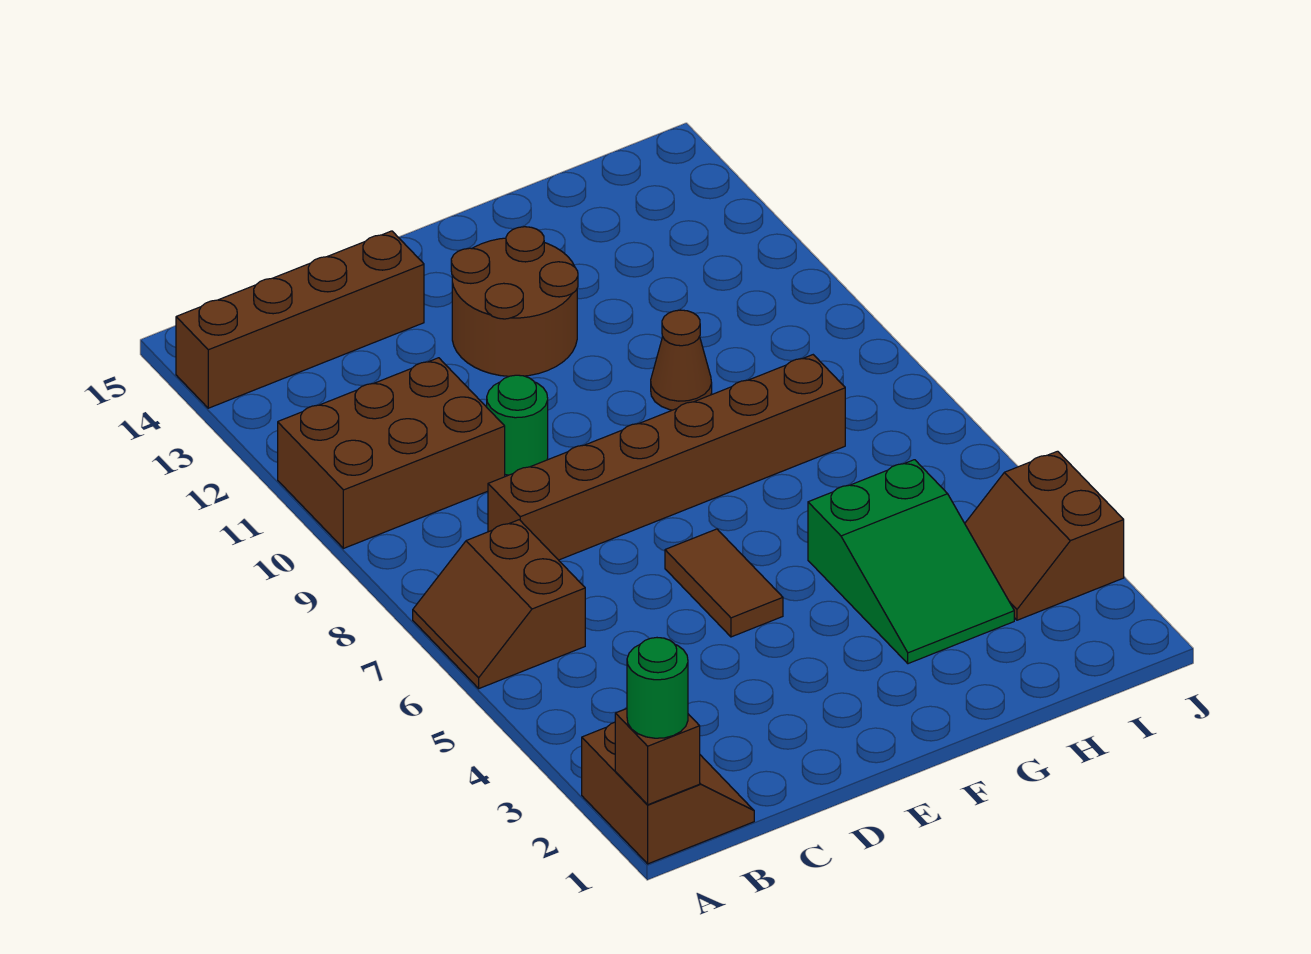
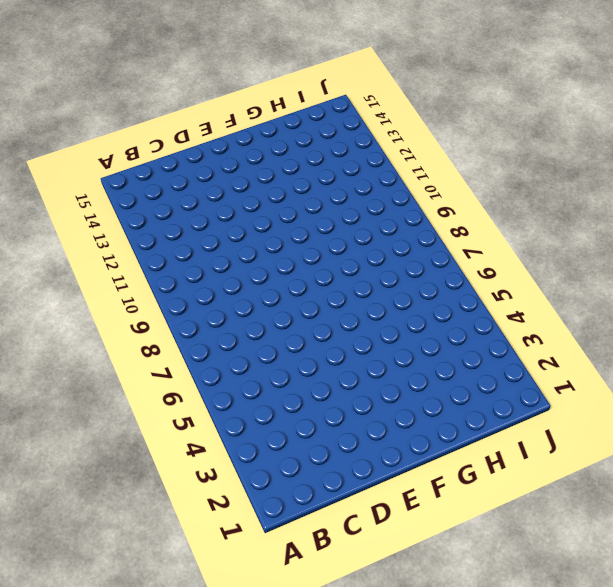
none -> brown slope A1:B2 level 1 top A
none -> brown slope A6:B7 level 1 top B
none -> brown brick A10:C11 level 1

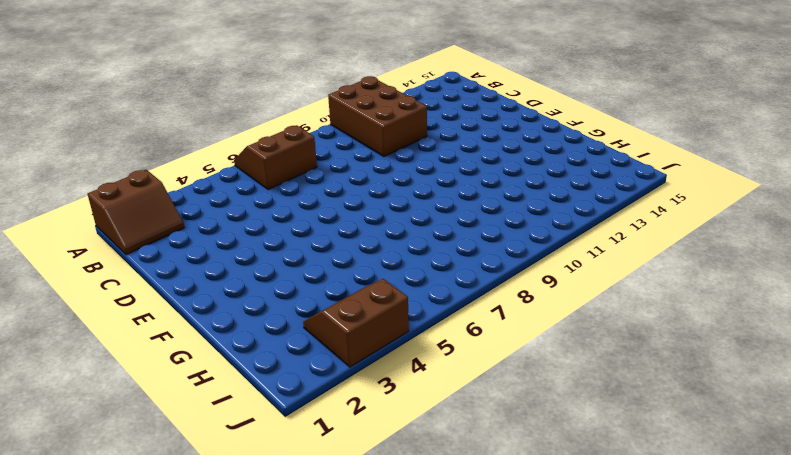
none -> brown brick A14:D14 level 1
none -> brown brick C8:H8 level 1
none -> green round brick D10 level 1

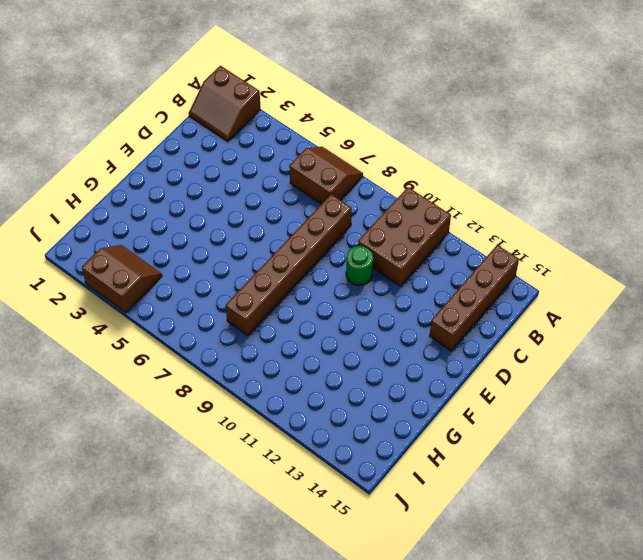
none -> brown tile E5:E6 level 1
none -> brown round brick E12:F13 level 1
none -> green slope G3:H5 level 1 top 5

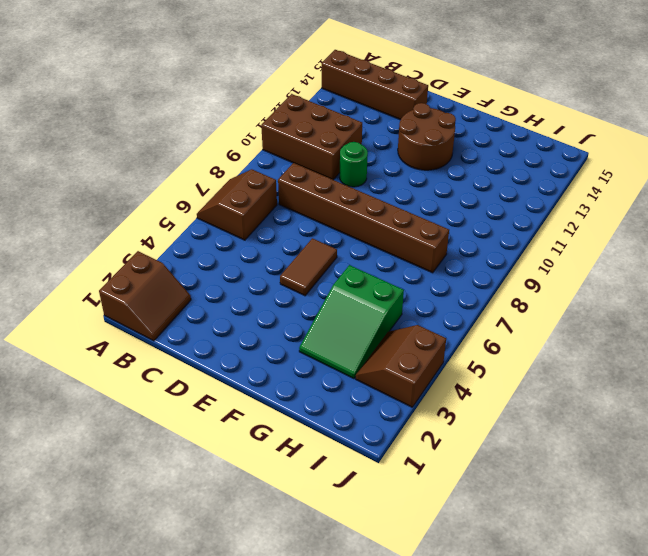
none -> brown cone G10 level 1
none -> brown brick A1 level 2
none -> green round brick A1 level 3

